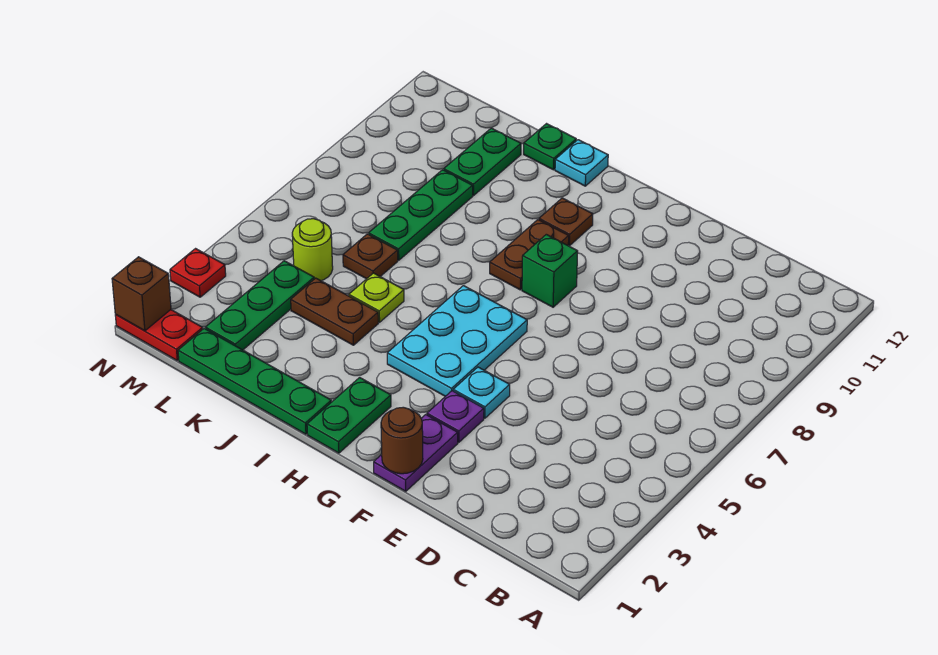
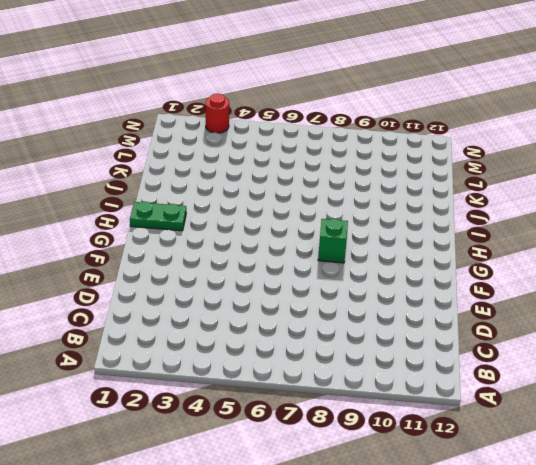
red round brick N3 level 1 -> red plate N3 level 1
none -> purple plate F1:F2 level 1
none -> purple plate F3 level 1
none -> cyan plate F4 level 1

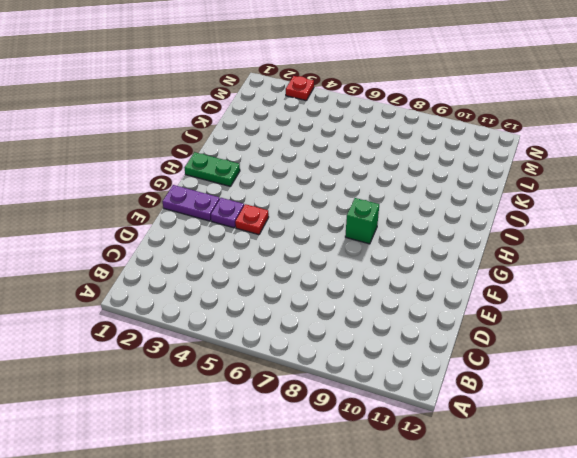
red plate F4 level 1 -> cyan plate F4 level 1
none -> cyan plate G4:H6 level 1
none -> brown plate H8:H9 level 1
none -> brown plate H10 level 1

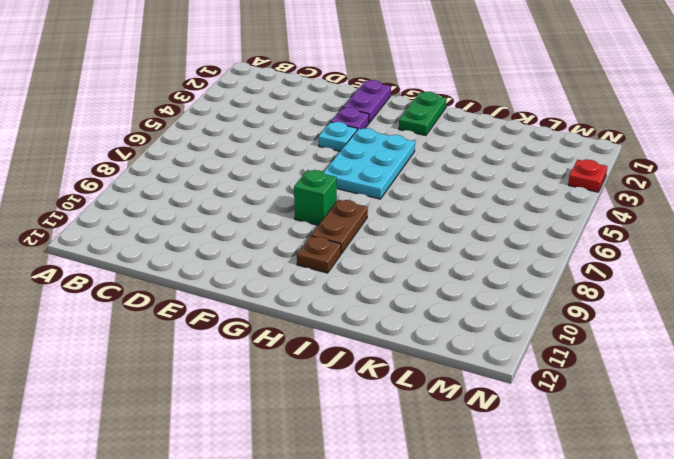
none -> green plate I1:L1 level 1
none -> cyan plate I12 level 1
none -> brown plate J4:K4 level 1

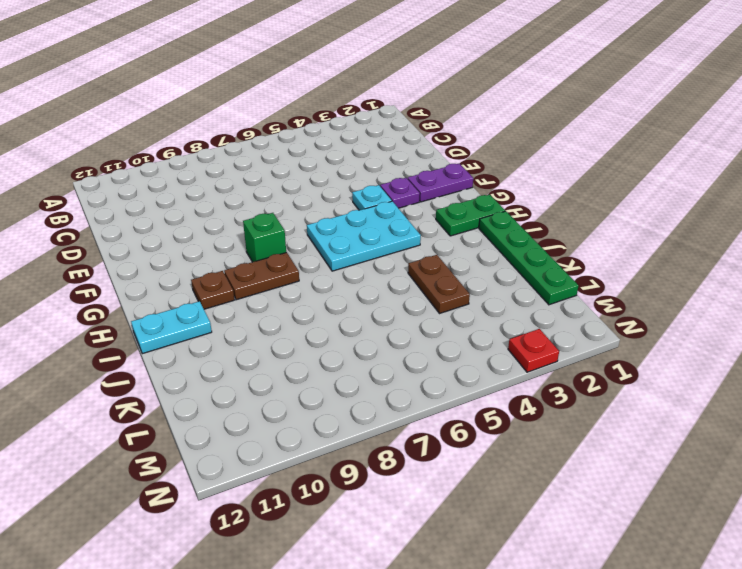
cyan plate I11:I12 level 1 -> cyan plate I12 level 1
none -> lime plate J5 level 1
none -> green plate J12 level 1
none -> brown plate K6 level 1

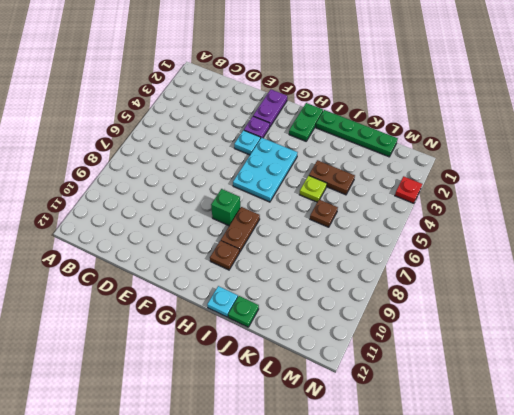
none -> green plate K7:K9 level 1
none -> green plate K10:K11 level 1
none -> green plate L2:L4 level 1

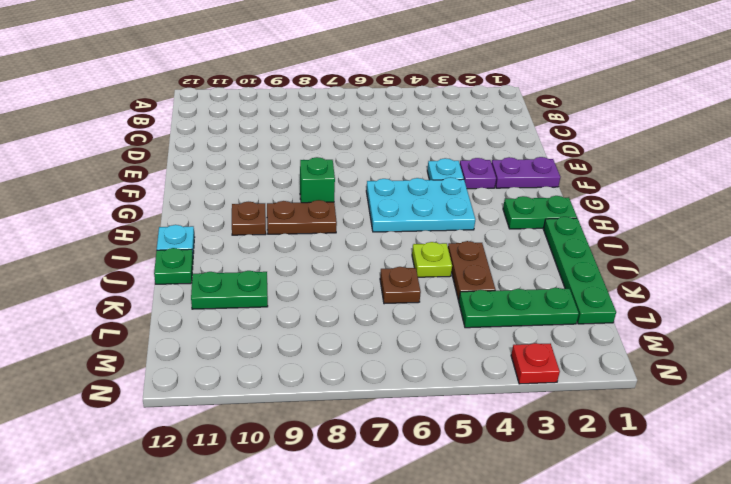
none -> green plate K7:K9 level 1
none -> lime round brick L5 level 1
none -> red plate M1:N1 level 1

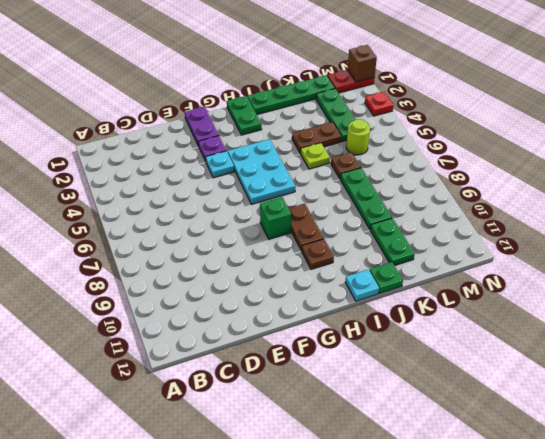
none -> brown round brick F1 level 2

